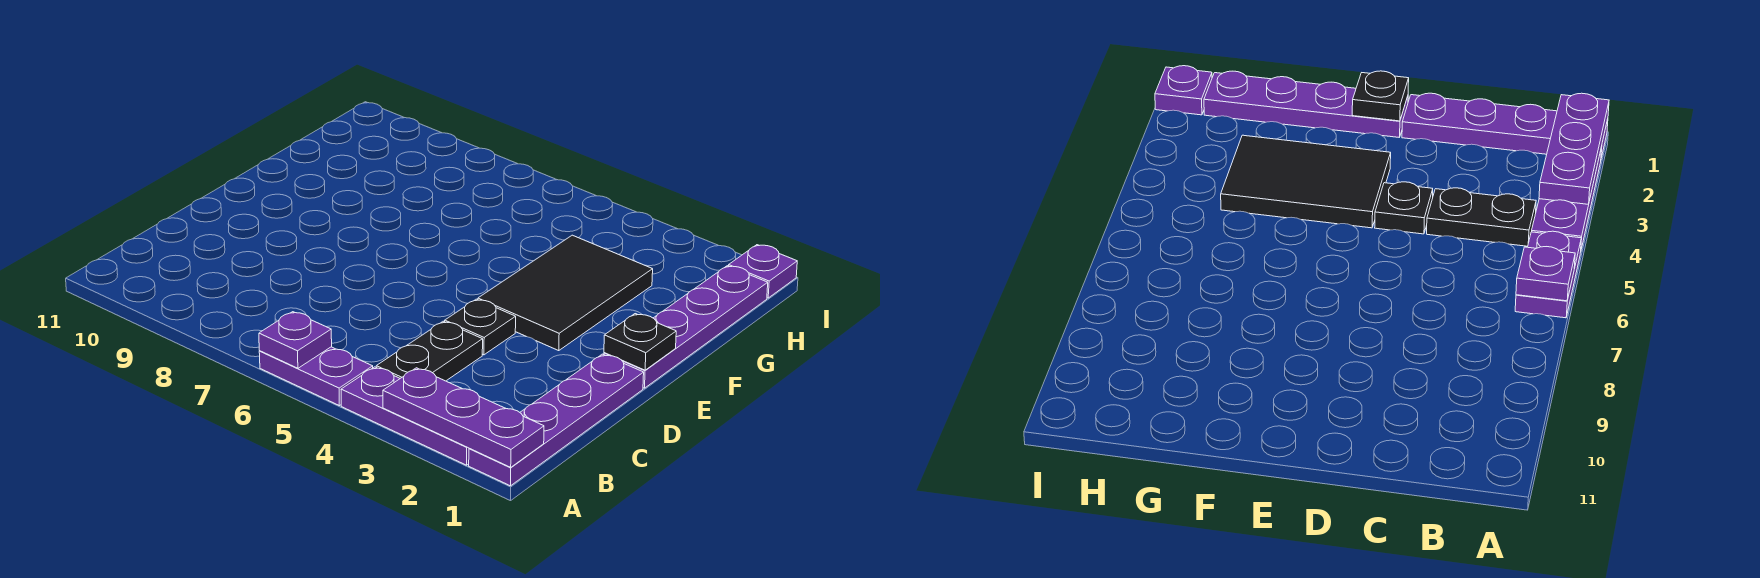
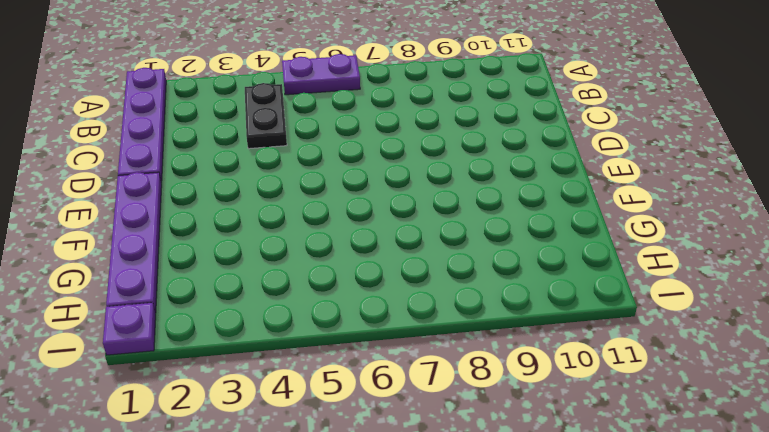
none -> purple plate A2:A4 level 1
none -> black plate D4 level 1

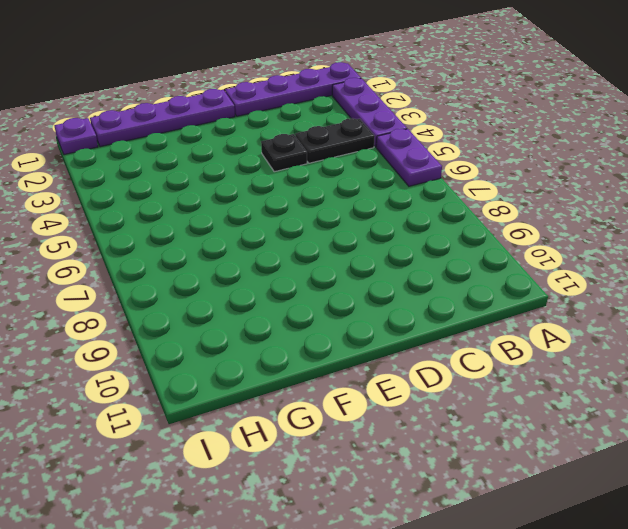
none -> black tile E3:G4 level 1
none -> purple plate A1:A3 level 2

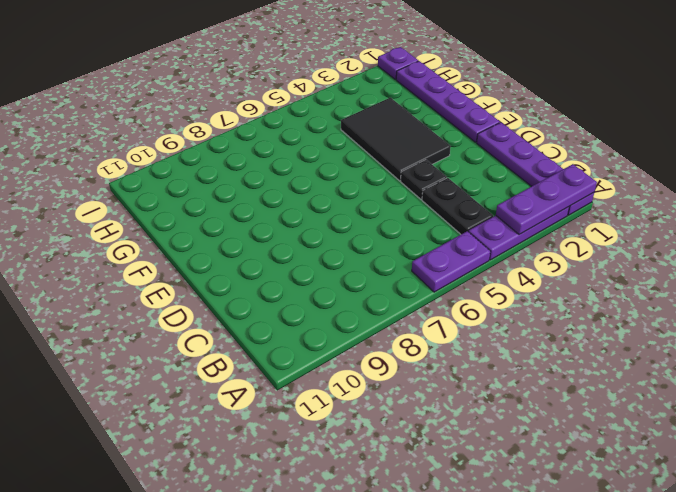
none -> purple plate A6 level 2
none -> black plate E1 level 2

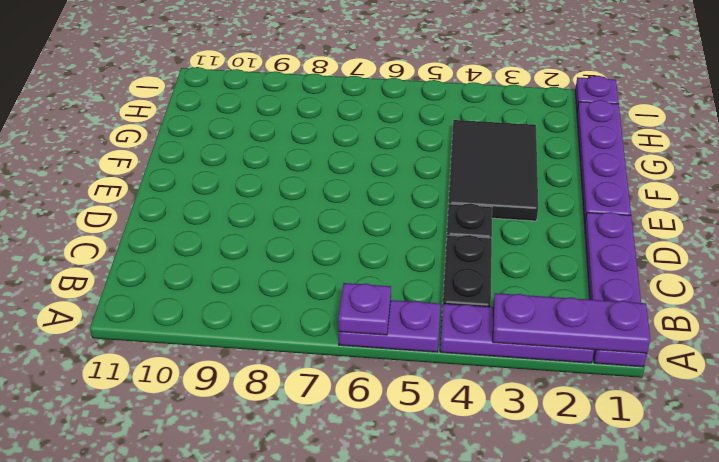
none -> black plate E1 level 2

